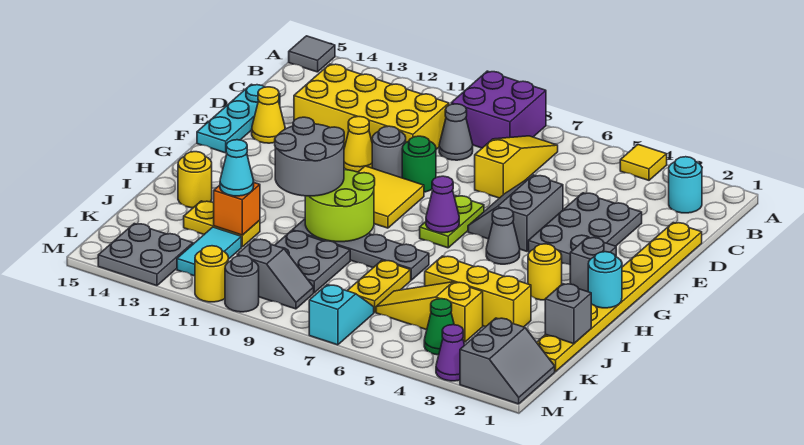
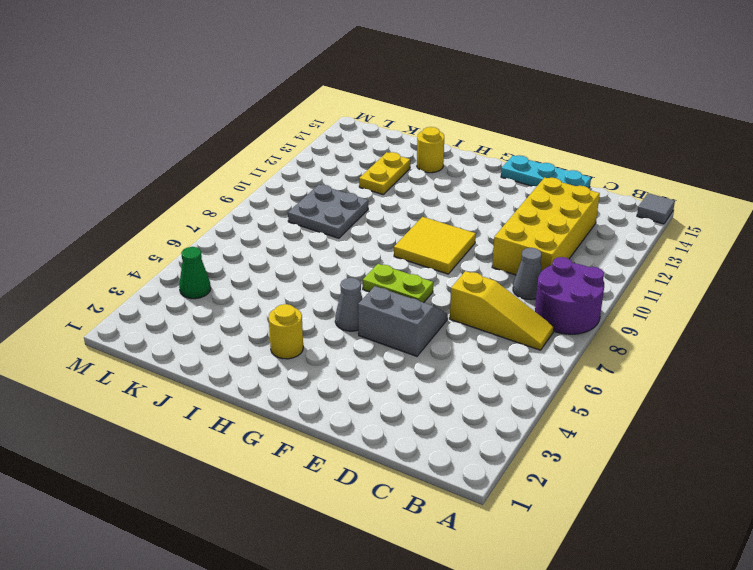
purple round brick A8:B9 level 1 -> purple brick A8:B9 level 1
none -> yellow tile A4 level 1
none -> cyan round brick B2 level 1
none -> yellow plate D1:K1 level 1
none -> grey plate D3:F4 level 1

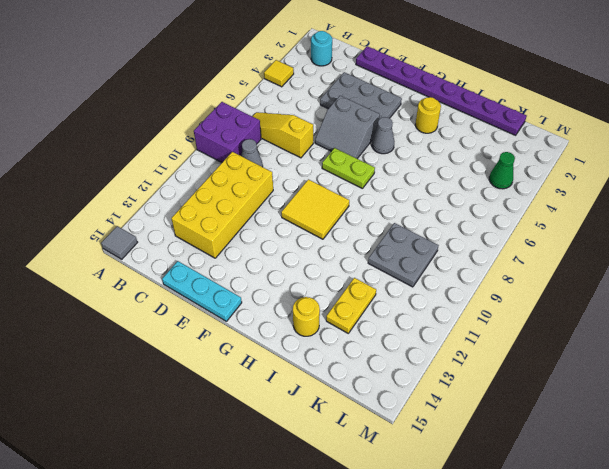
purple plate D1:K1 level 1 -> yellow plate D1:K1 level 1
none -> green round brick E9 level 1
none -> grey round brick E10 level 1
none -> yellow cone E11 level 1
none -> yellow cone E14 level 1

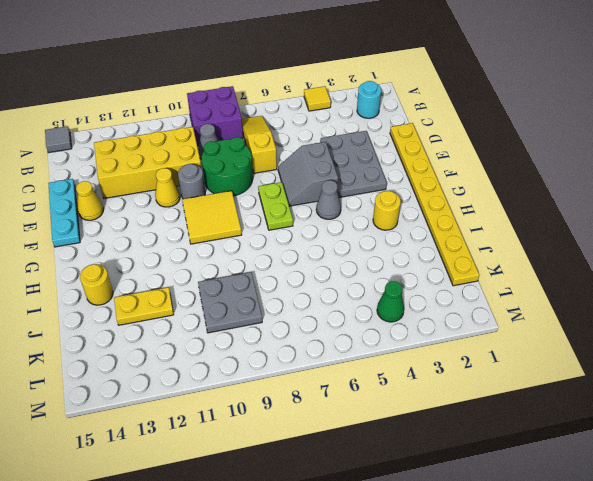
green round brick D8:E9 level 1 -> green round brick E9 level 1
none -> grey brick G2 level 1
none -> grey plate I7:I10 level 1
none -> yellow brick J3:J5 level 1
none -> yellow plate J7:K7 level 1

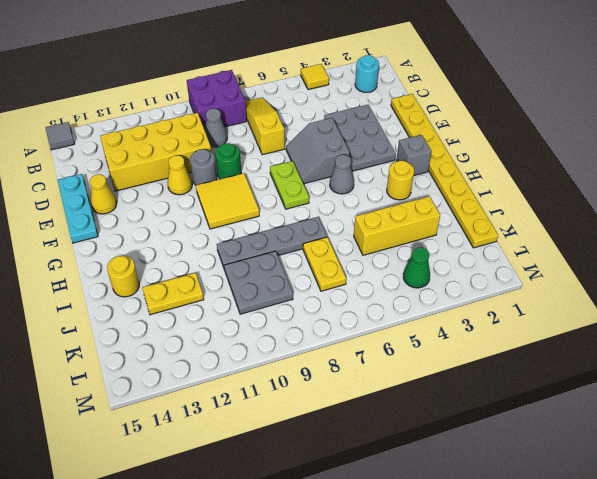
none -> yellow slope K4:K6 level 1 top 4
none -> cyan tile K12:L12 level 1
none -> grey slope L1:M2 level 1 top 2
none -> cyan slope L7:M7 level 1 top M

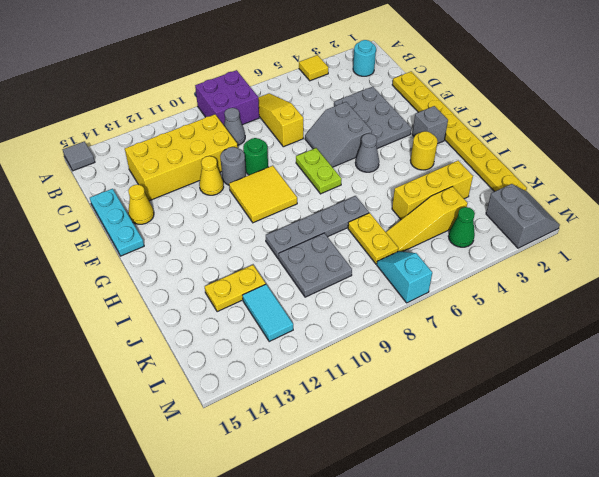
none -> yellow round brick I14 level 1
none -> grey slope L9:L10 level 1 top 10
none -> grey plate L13:M14 level 1
none -> purple cone M3 level 1

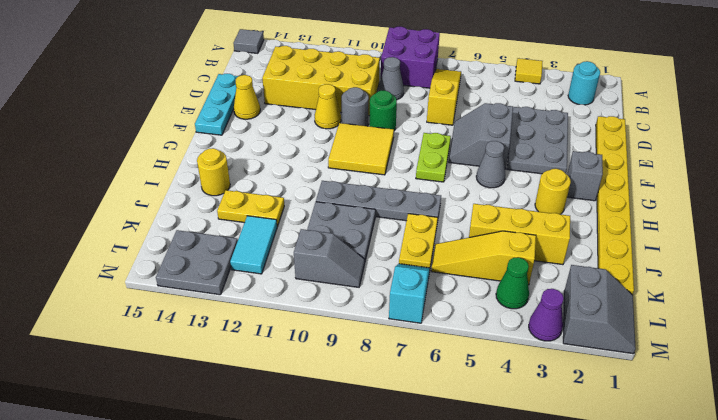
none -> grey round brick M10 level 1
none -> yellow round brick M11 level 1
none -> purple cone G7 level 2
none -> cyan round brick H1 level 2

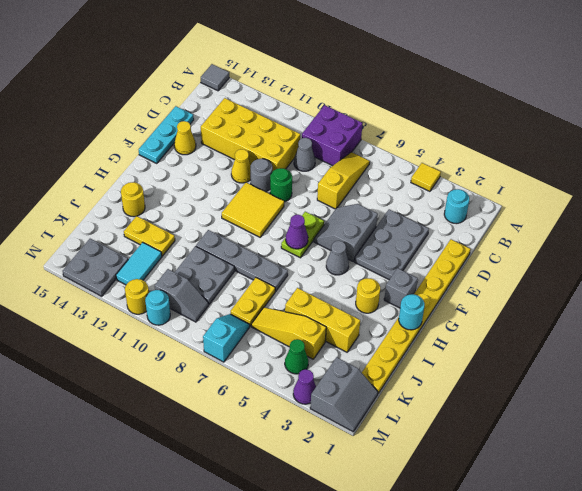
cyan round brick M10 level 1 -> grey round brick M10 level 1
none -> lime round brick H9:I10 level 2
none -> grey brick J1 level 2
none -> orange brick J12 level 2
none -> grey round brick H10:I11 level 3

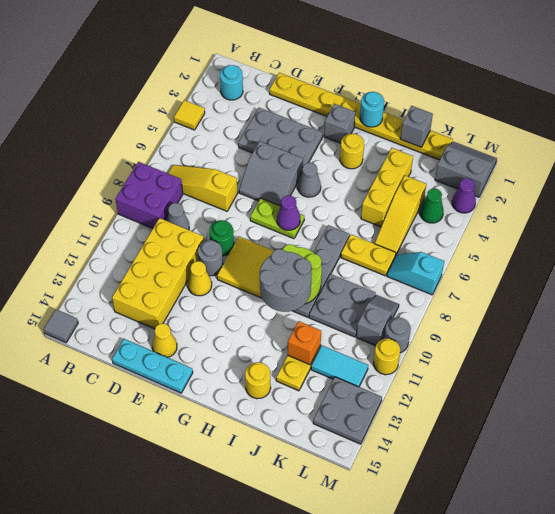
none -> cyan cone J12 level 3

